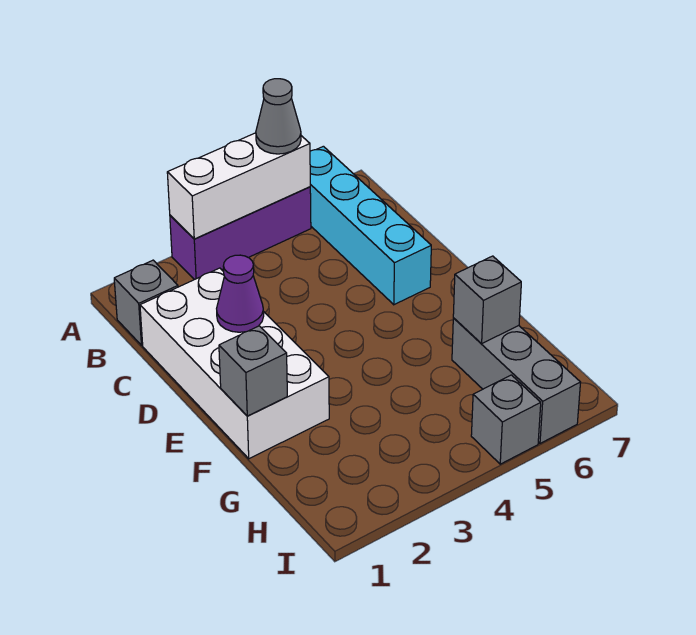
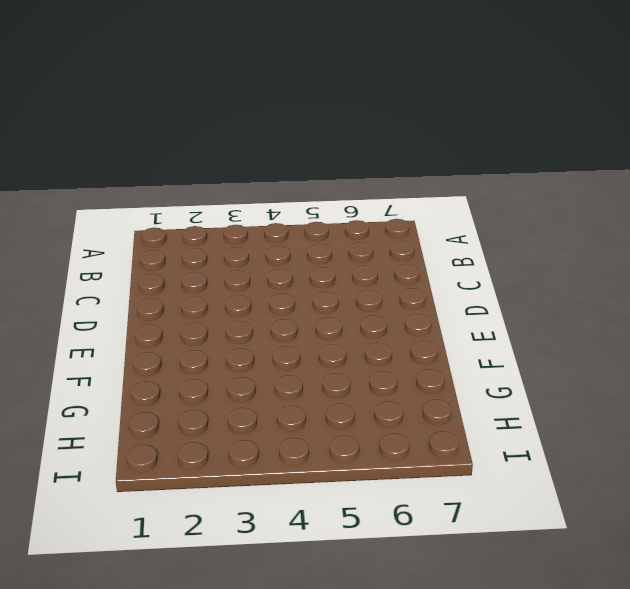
none -> purple brick A3:A5 level 1
none -> cyan brick A6:D6 level 1

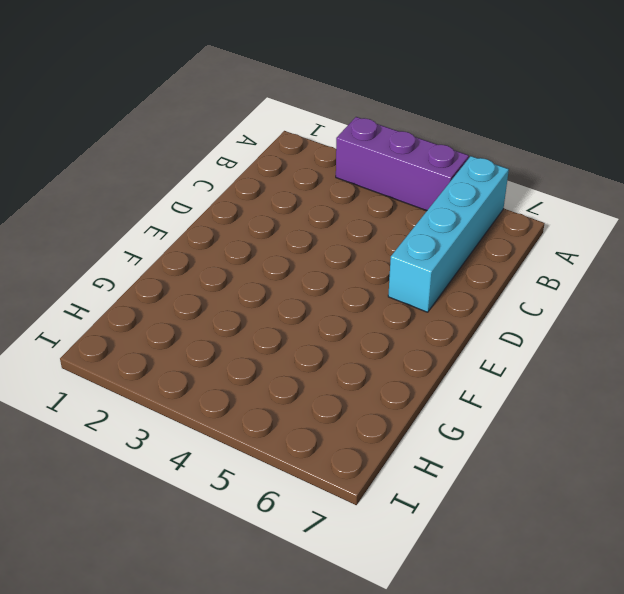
none -> grey brick B1 level 1
none -> white brick C1:F2 level 1

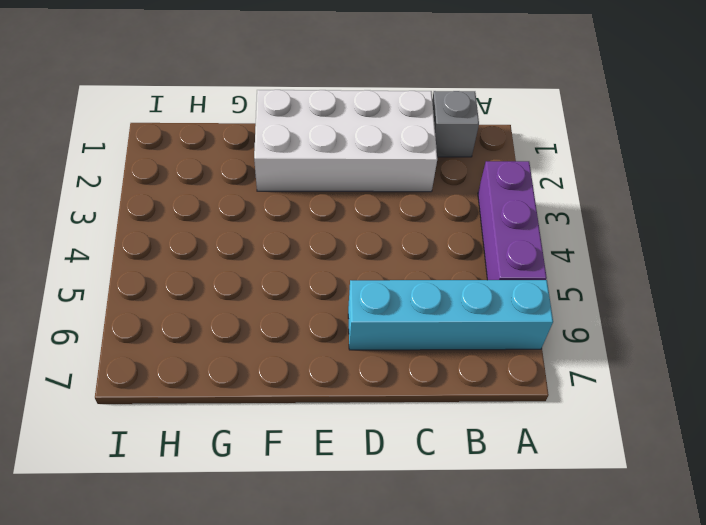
none -> grey brick G6:I6 level 1
none -> grey brick I5 level 1

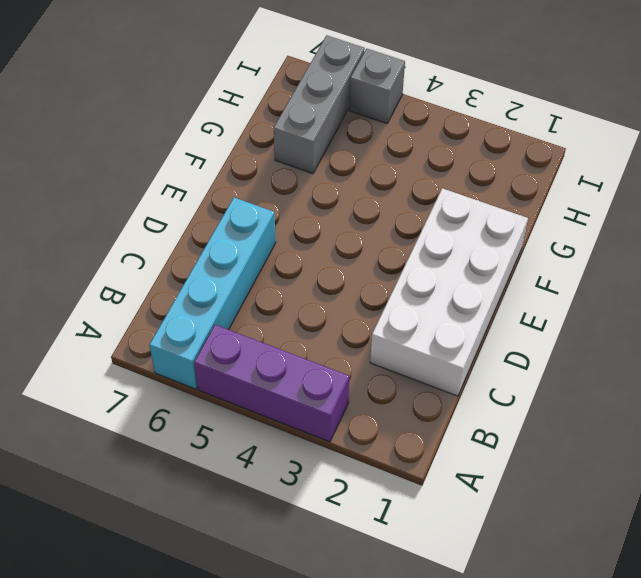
none -> grey brick B1 level 1
none -> white brick A3:A5 level 2

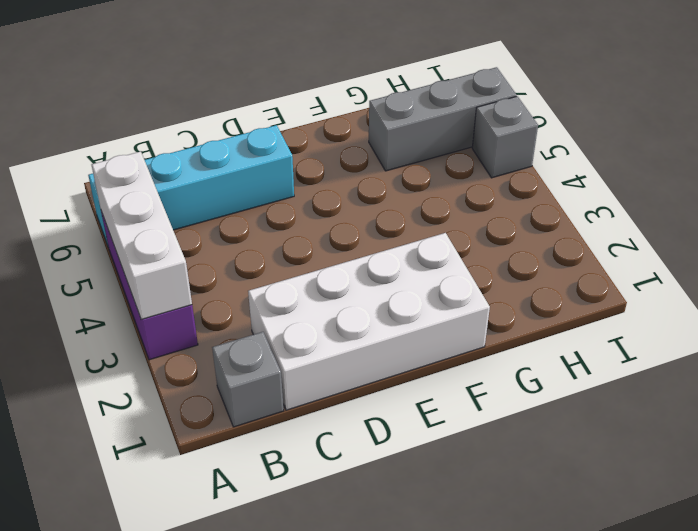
none -> purple cone D2 level 2
none -> grey brick F1 level 2

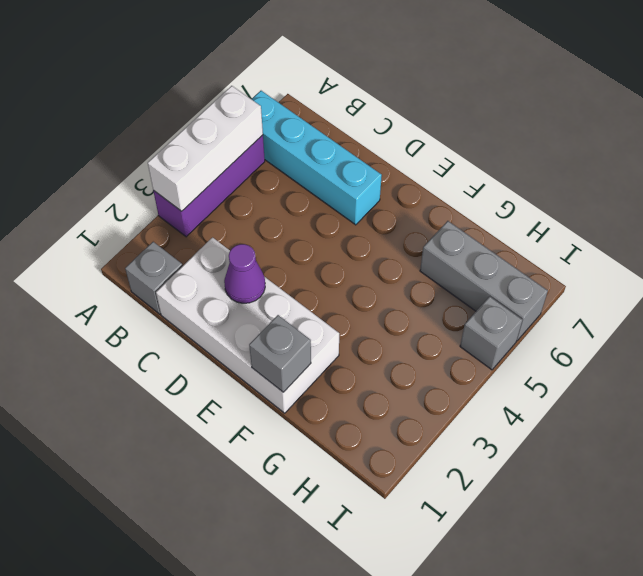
none -> grey brick G6 level 2
none -> grey cone A5 level 3

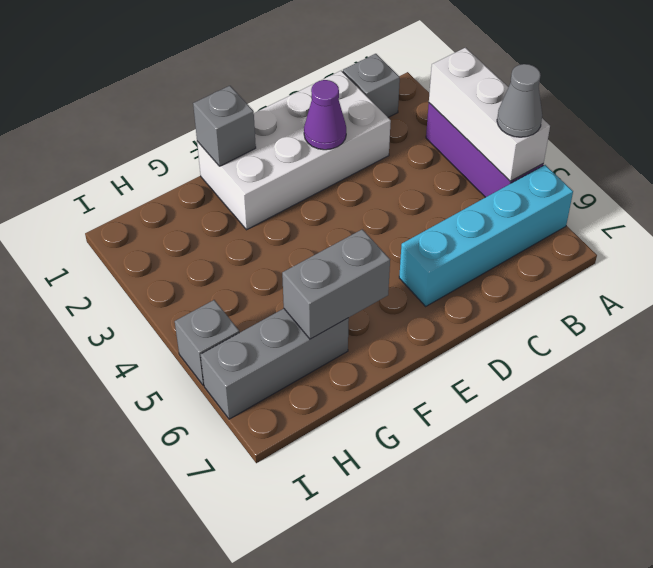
grey brick F6:G6 level 2 -> grey brick G6 level 2

